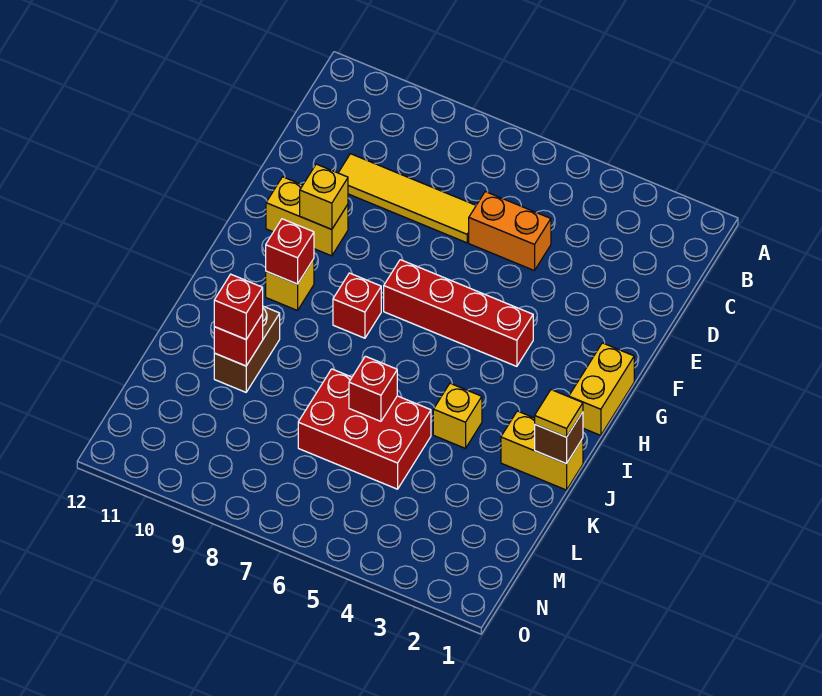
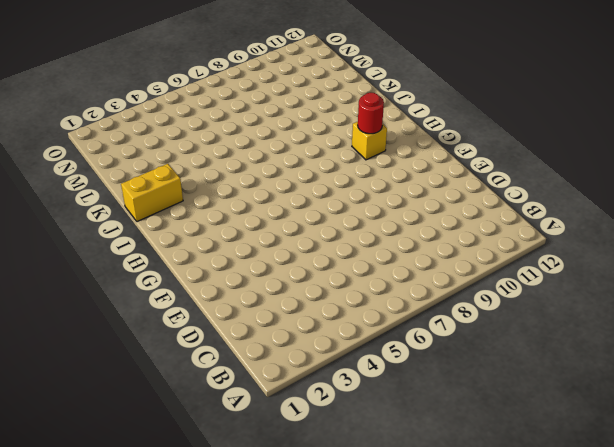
red round brick H10 level 2 -> red brick H10 level 2
none -> orange brick D5:D6 level 1
none -> yellow tile D7:D10 level 1
none -> yellow brick F10:F11 level 1

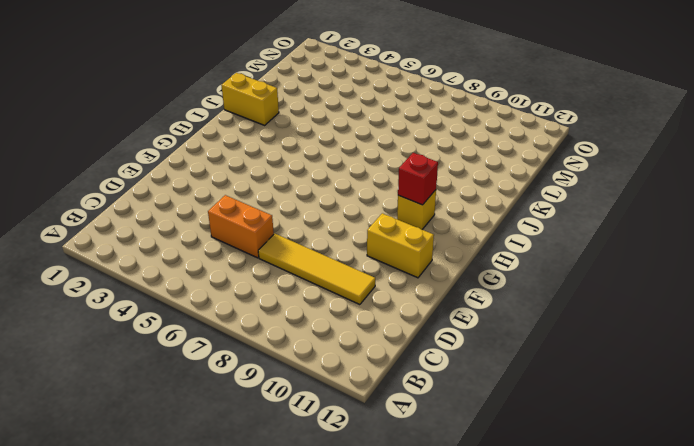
none -> yellow brick G1:H1 level 1
none -> red brick G4:G7 level 1
none -> red brick H8 level 1

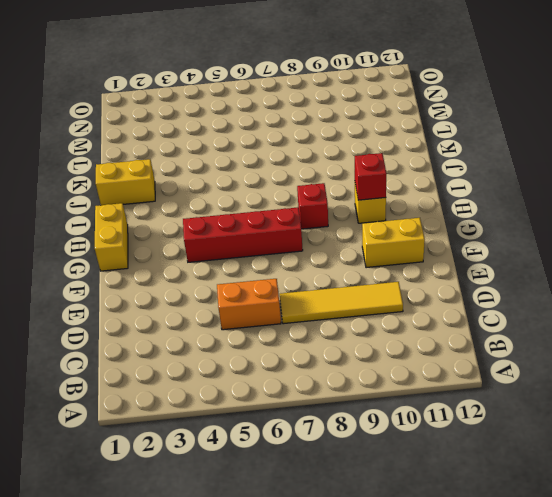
none -> yellow brick J4 level 1
none -> brown brick J10:K10 level 1
none -> red brick K5:L7 level 1

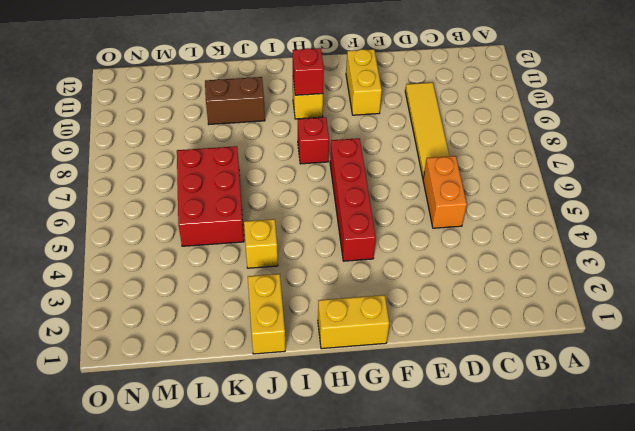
none -> yellow brick F10 level 2
none -> brown brick J1 level 2
none -> red brick K6 level 2

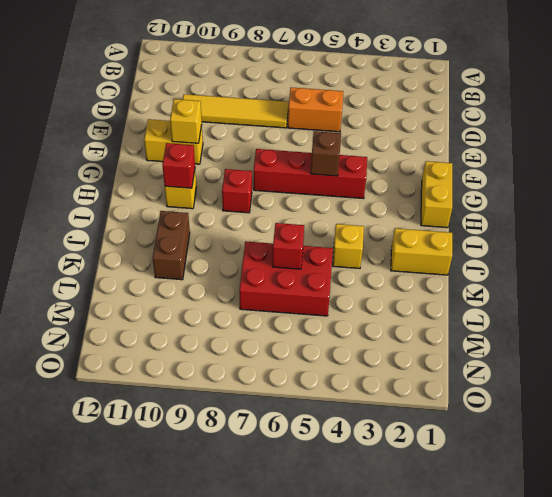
brown brick G5 level 2 -> brown brick J1 level 2
none -> red brick K10 level 2
none -> yellow tile J1 level 3
none -> red brick K10 level 3

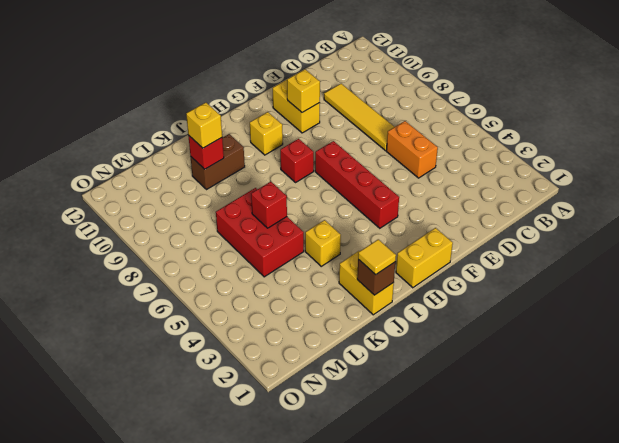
yellow brick K10 level 3 -> red brick K10 level 3
none -> red brick H10 level 2

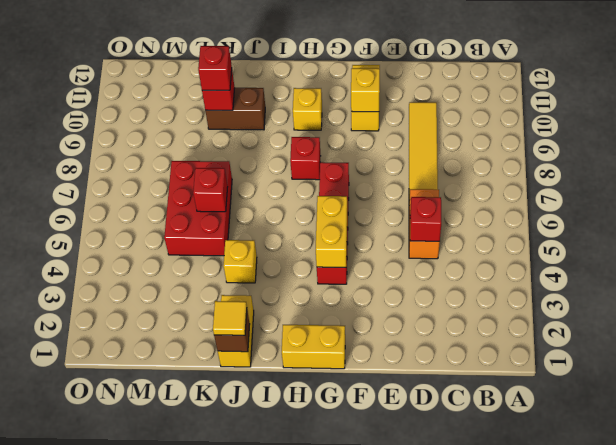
red brick D5 level 2 -> red brick H10 level 2
yellow brick G4:G5 level 2 -> none

